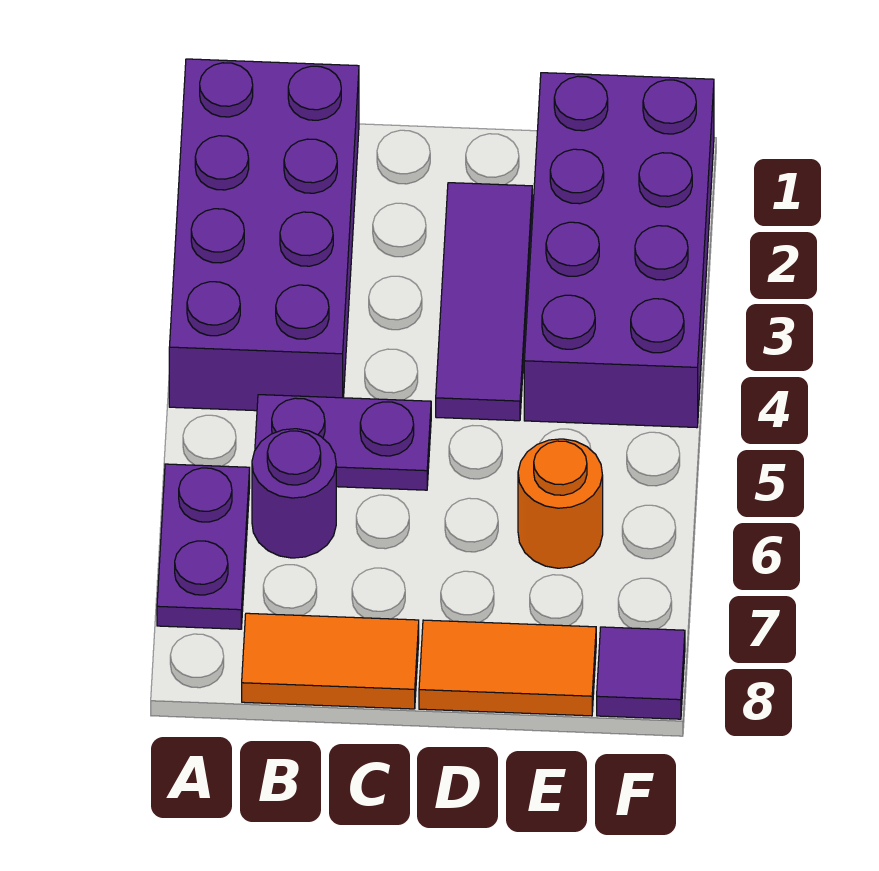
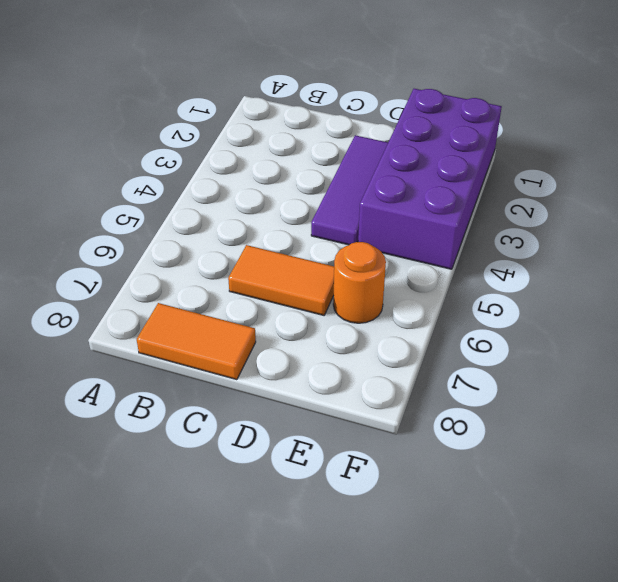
orange tile C6:D6 level 1 -> orange tile D8:E8 level 1
none -> purple brick A1:B4 level 1
none -> purple plate A6:A7 level 1

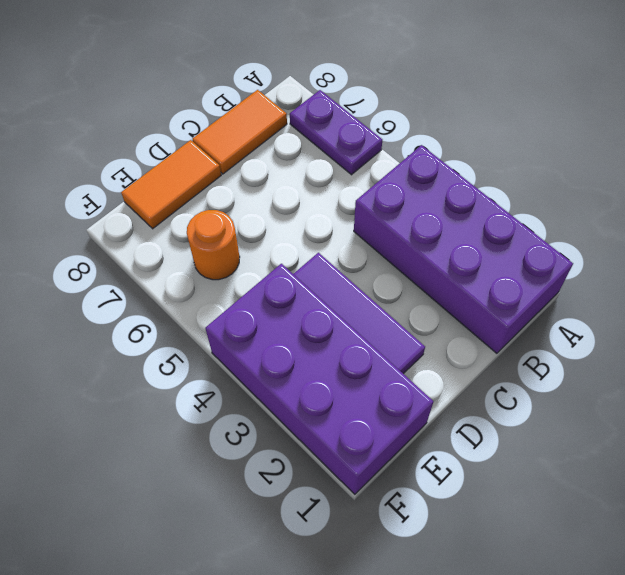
none -> purple plate B5:C5 level 1
none -> purple round brick B6 level 1

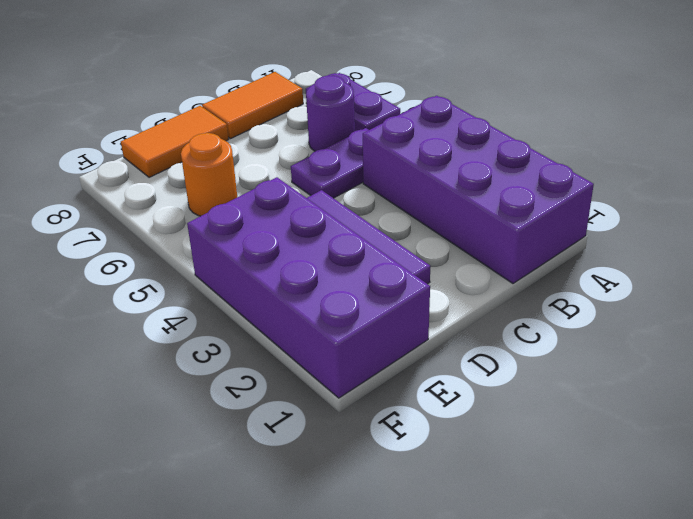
none -> purple tile F8 level 1

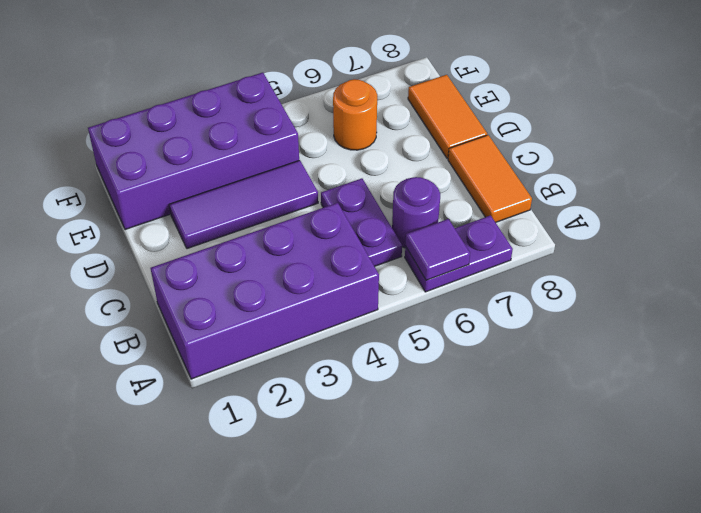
purple tile A6 level 2 -> purple tile F8 level 1

